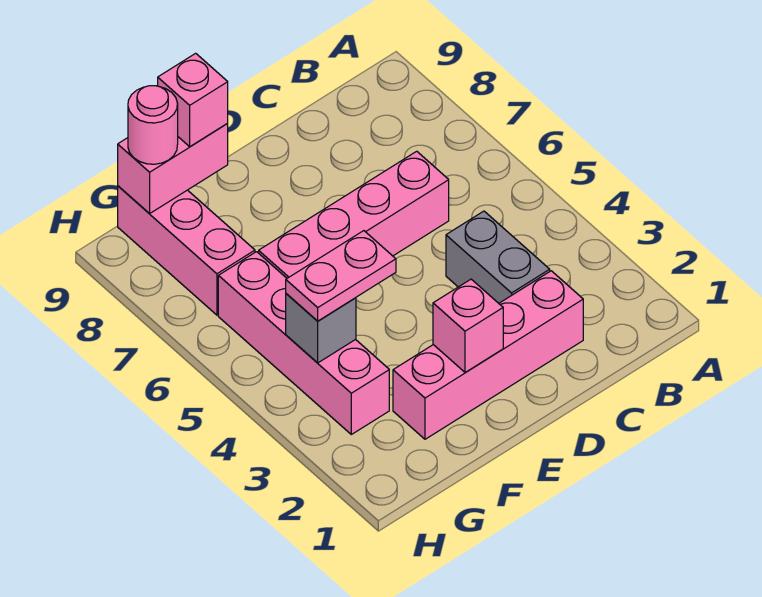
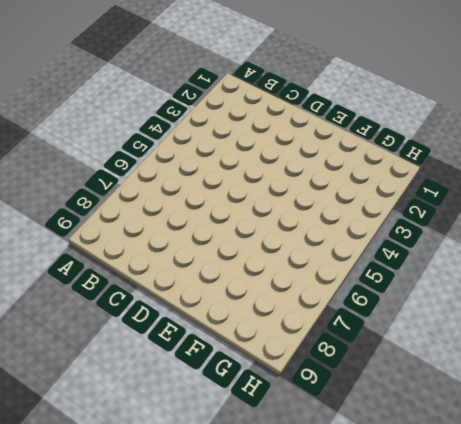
none -> pink brick C2:F2 level 1
none -> grey brick C3:C4 level 1

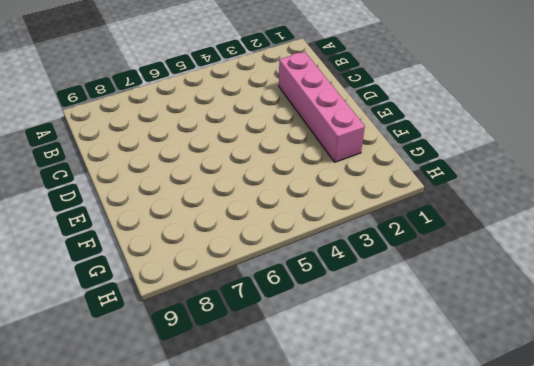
none -> grey brick C3:C4 level 1
none -> pink brick C6:F6 level 1

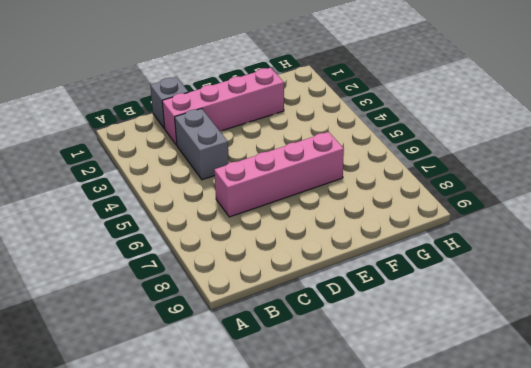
grey brick C1 level 1 -> grey brick G4 level 2
none -> pink brick G3:G6 level 1
none -> pink brick G7:G9 level 1

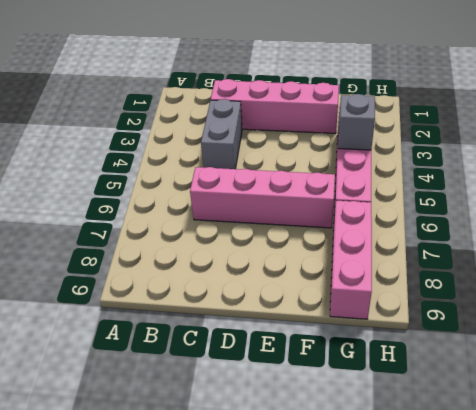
none -> pink brick E2 level 2
none -> pink brick F9:G9 level 2

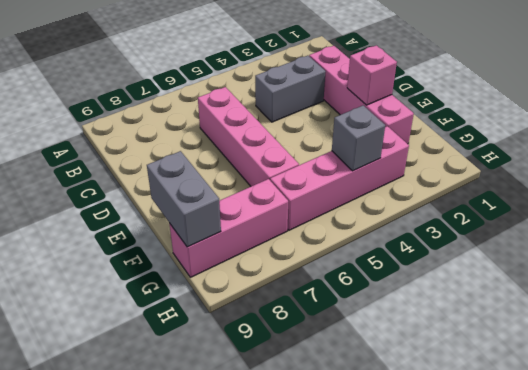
grey brick F9:G9 level 2 -> pink brick F9:G9 level 2
none -> pink plate F4:G4 level 3
none -> pink brick F9 level 3

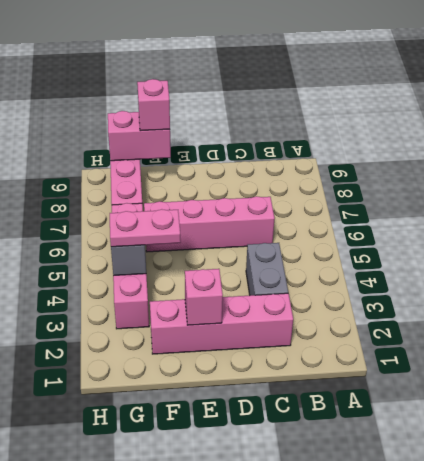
none -> pink round brick G9 level 3

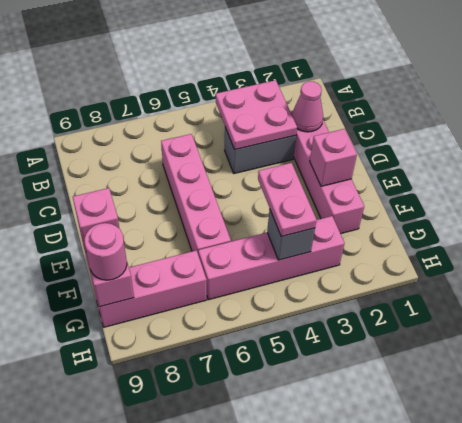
pink plate B3:C4 level 2 -> none
pink cone C2 level 2 -> none

